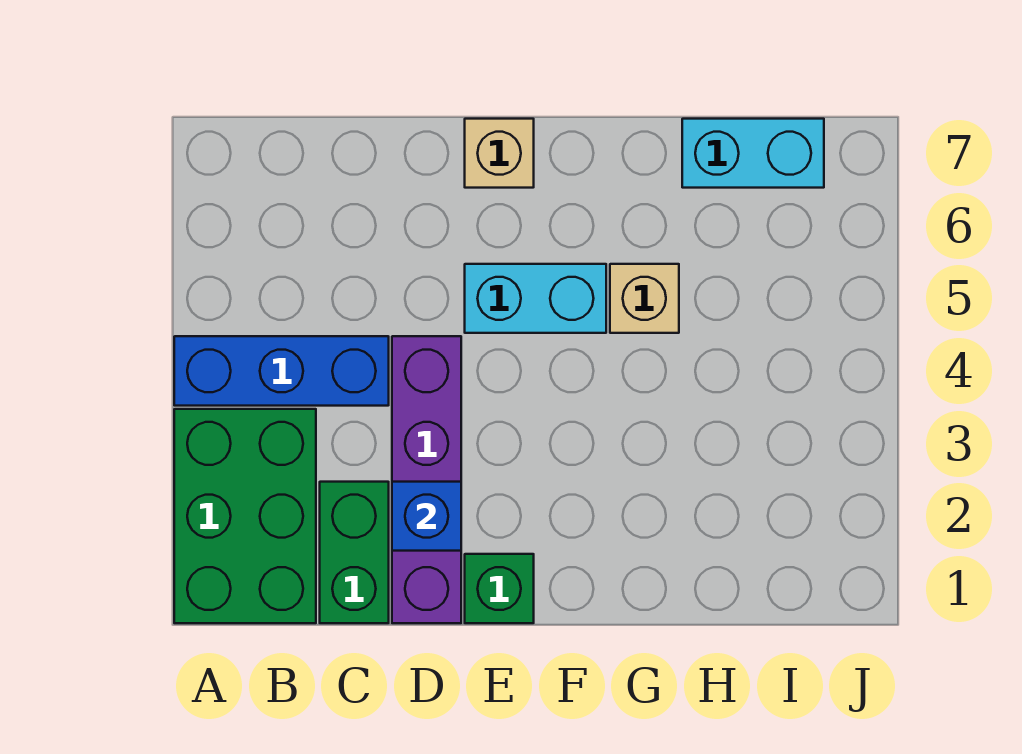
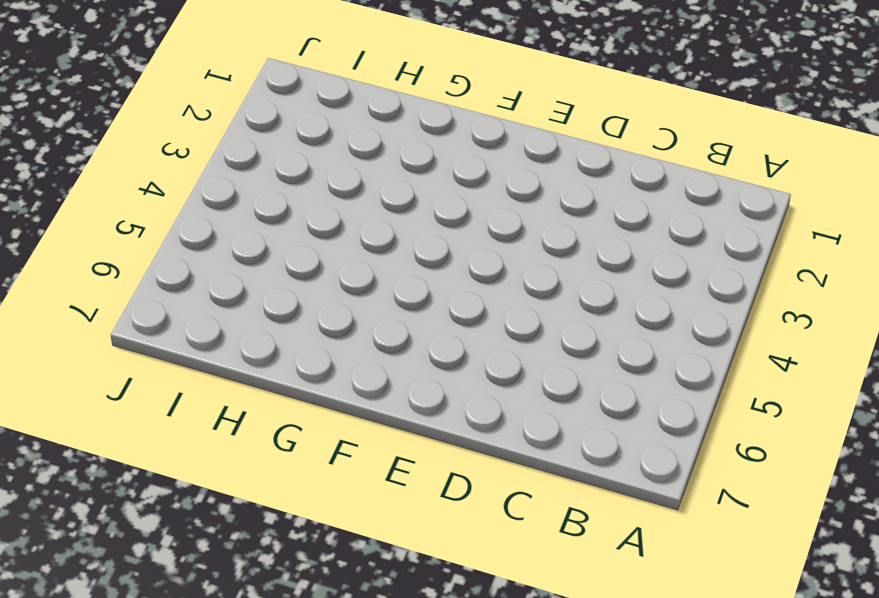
none -> green brick A1:B3 level 1
none -> blue brick A4:C4 level 1

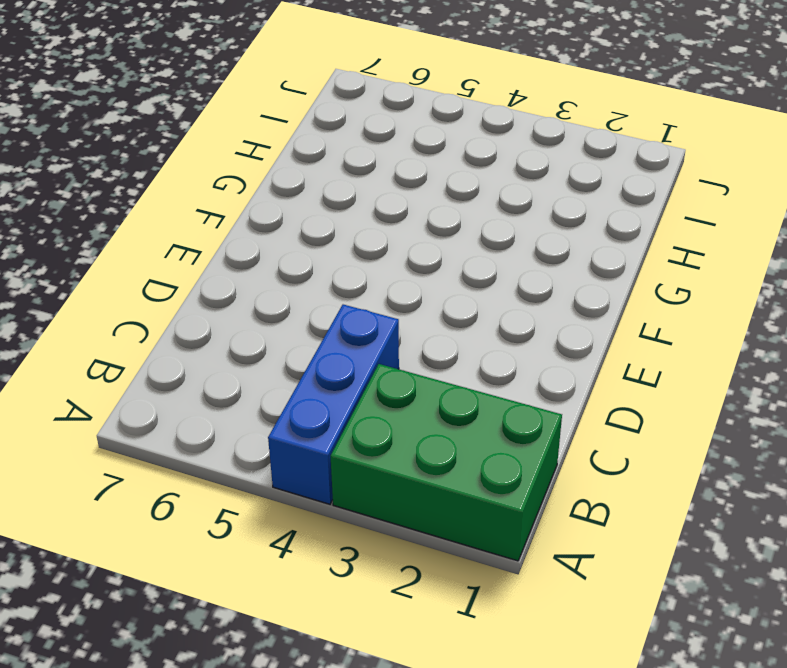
none -> green brick C1:C2 level 1
none -> purple brick D1:D4 level 1

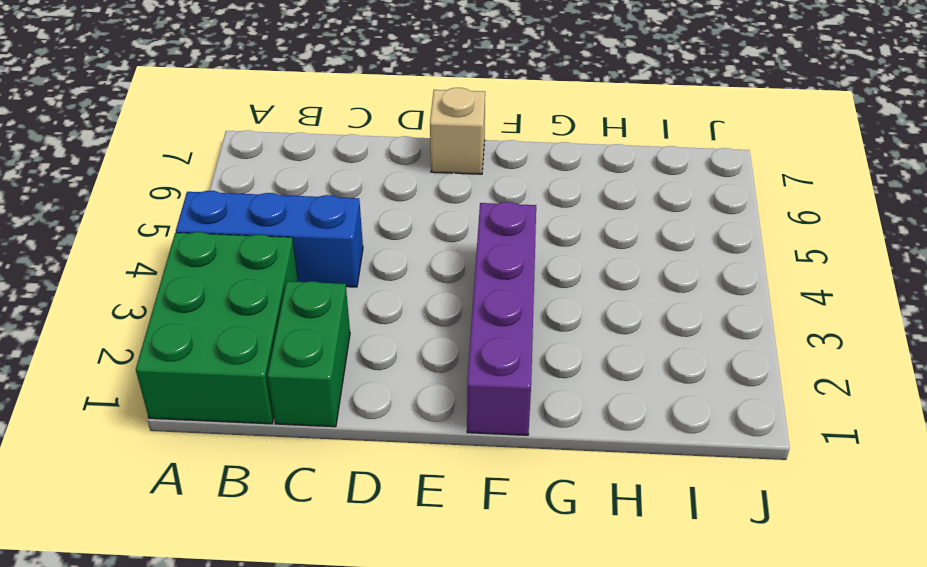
purple brick F1:F4 level 1 -> purple brick D1:D4 level 1
none -> green brick E1 level 1
none -> cyan brick E5:F5 level 1

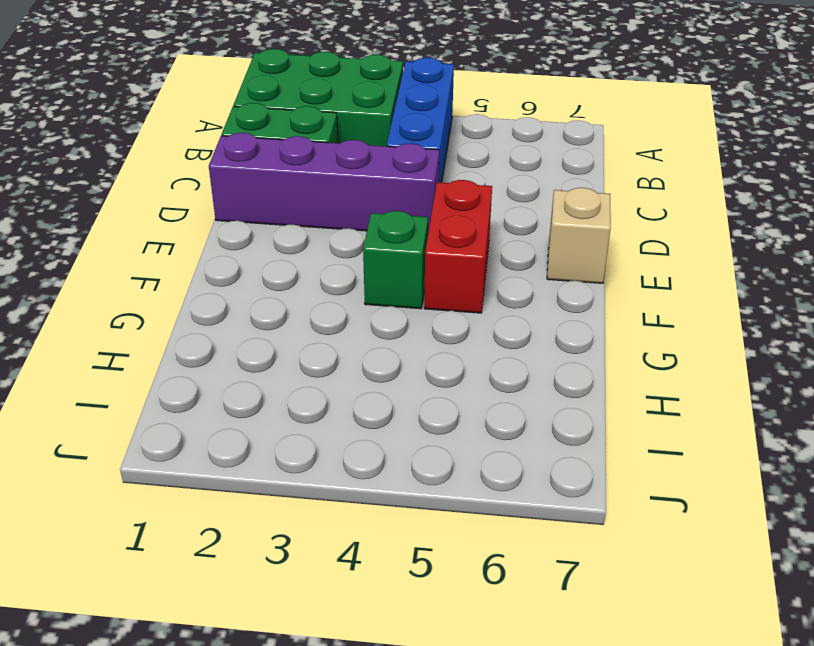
red brick E5:F5 level 1 -> cyan brick E5:F5 level 1
green brick F4 level 1 -> green brick E1 level 1
none -> tan brick G5 level 1
none -> cyan brick H7:I7 level 1

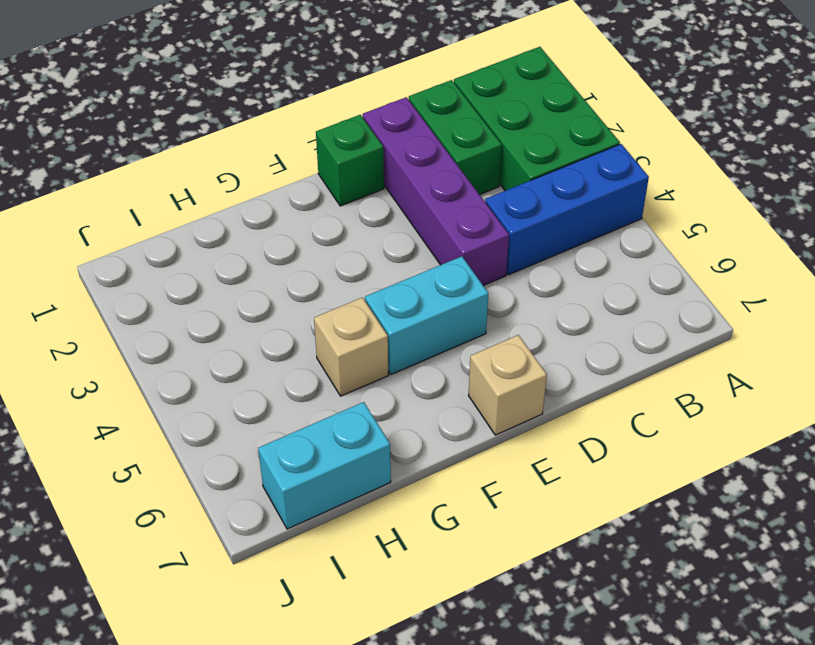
none -> blue brick D2 level 2

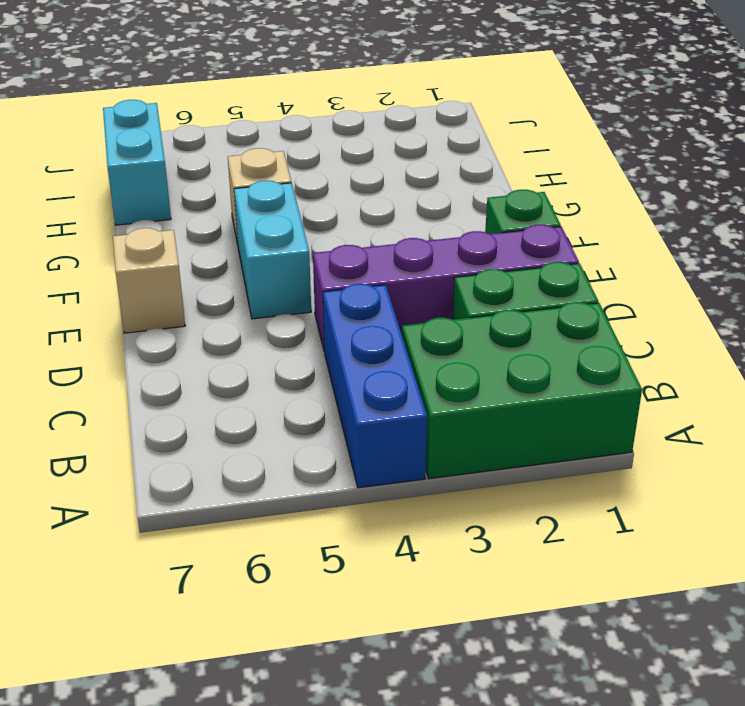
none -> blue brick D2 level 2

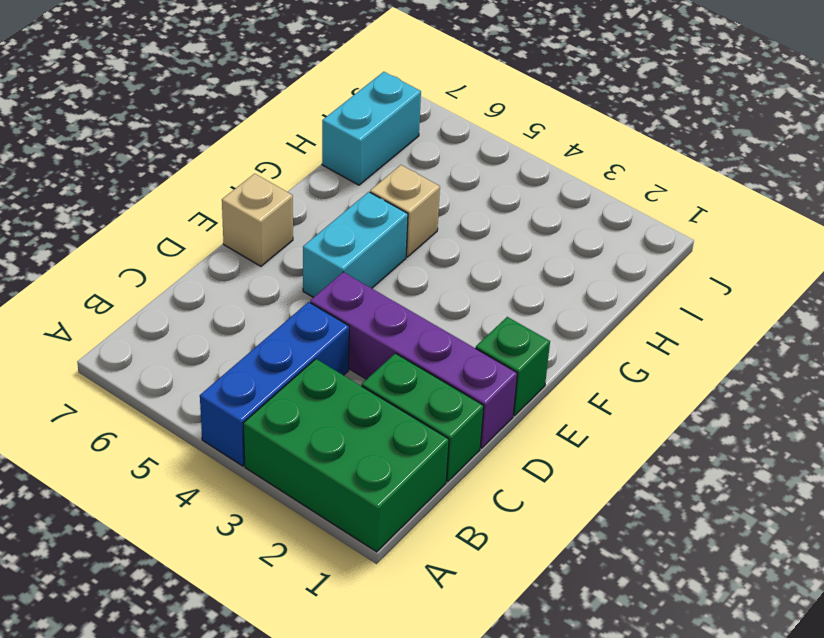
none -> blue brick D2 level 2

